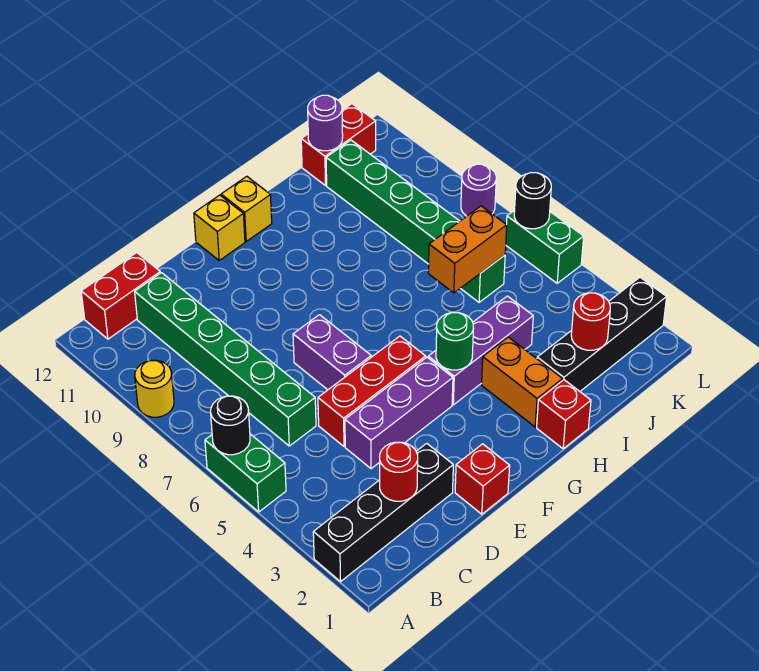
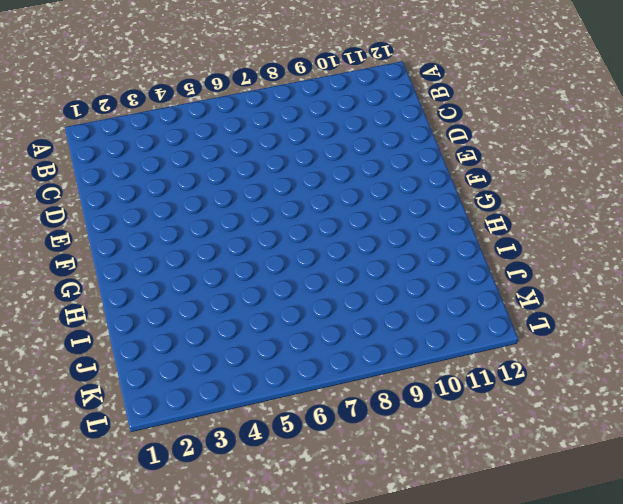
none -> black brick A2:D2 level 1
none -> green brick A5:A6 level 1
none -> yellow round brick A9 level 1

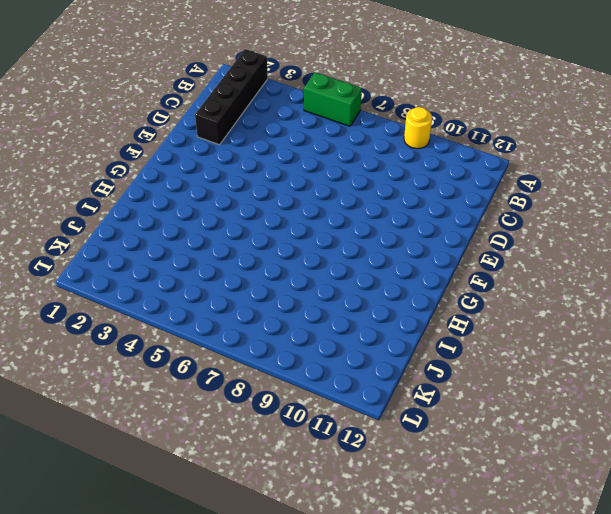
none -> red brick B12:C12 level 1
none -> green brick C6:C11 level 1
none -> purple brick D4:F4 level 1

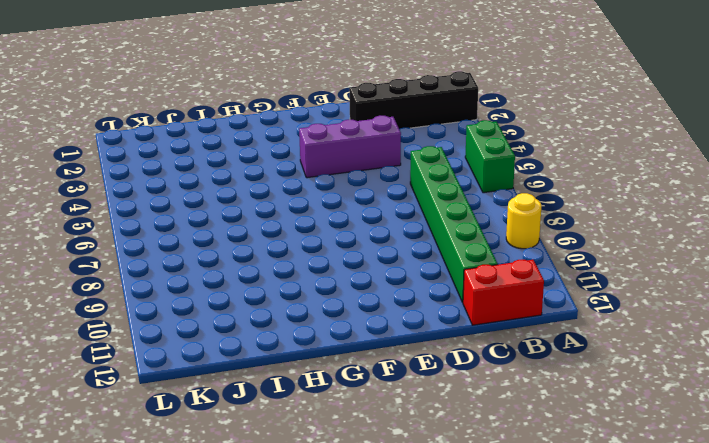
none -> red brick D5:F5 level 1
none -> red brick E1 level 1
none -> purple brick E6:E7 level 1

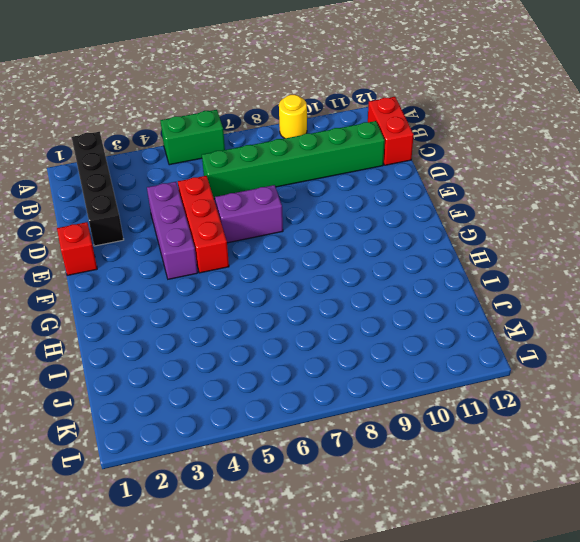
none -> yellow brick F12 level 1
none -> purple brick G4:I4 level 1
none -> yellow brick G12 level 1

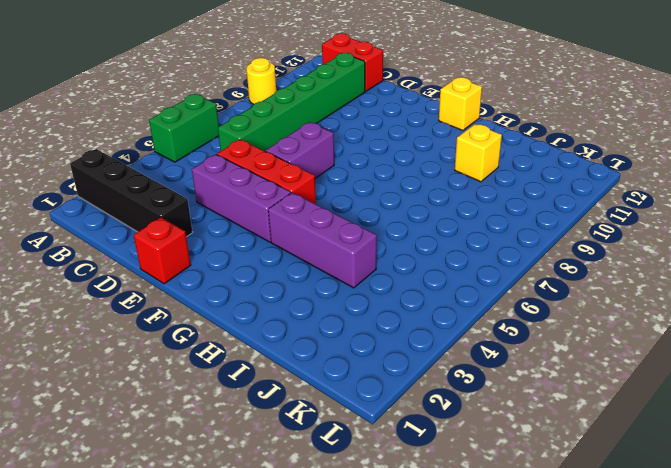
yellow brick I10 level 1 -> yellow brick F12 level 1
none -> red brick H1 level 1
none -> orange brick H2:H3 level 1
none -> black brick I2:L2 level 1

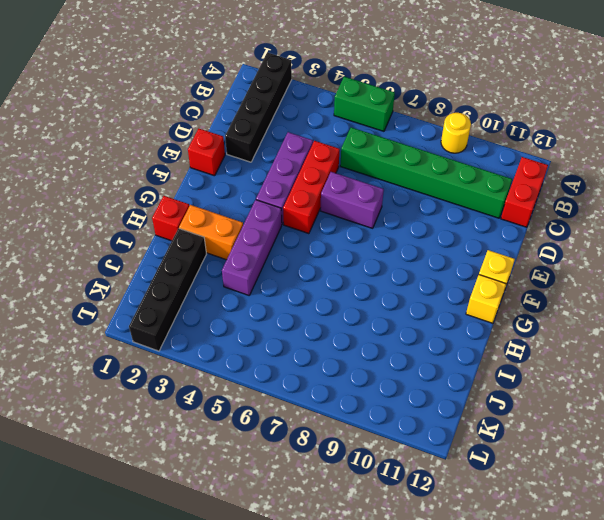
none -> green brick J6:J11 level 1
none -> red brick J12:K12 level 1
none -> green brick L5:L6 level 1

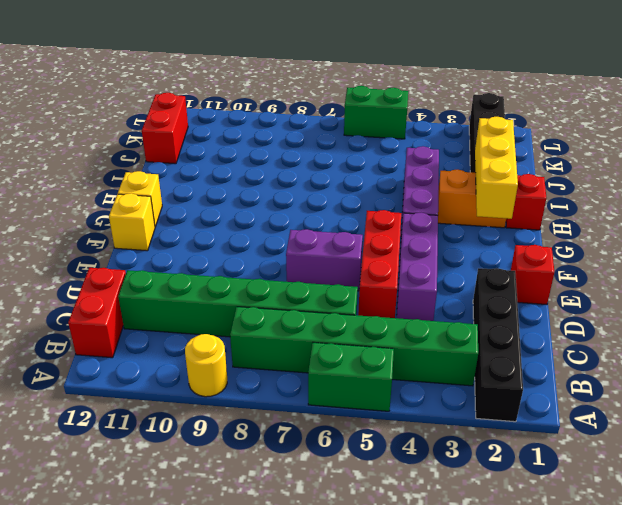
green brick B3:B8 level 1 -> green brick J6:J11 level 1
yellow brick G2:I2 level 2 -> none
none -> purple round brick L8 level 1
none -> black round brick A6 level 2
none -> red round brick C2 level 2

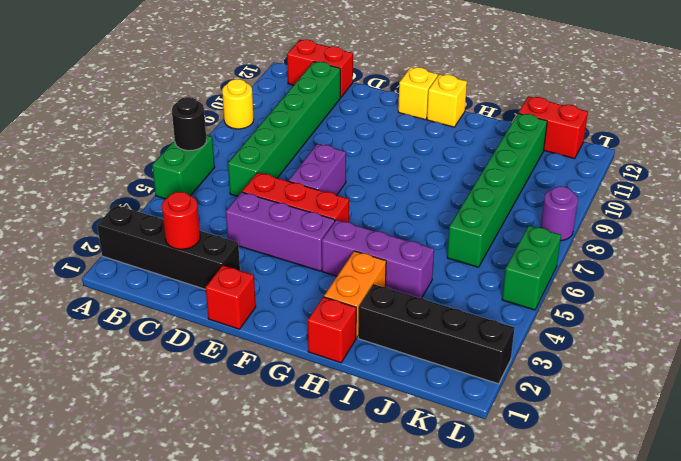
none -> green round brick G4 level 2
none -> orange brick I6:J6 level 2
none -> red round brick J2 level 2

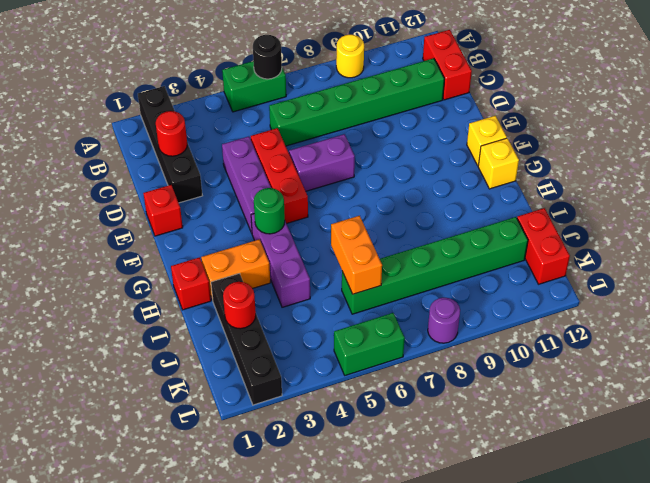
none -> purple round brick J12 level 2
none -> black round brick L6 level 2

